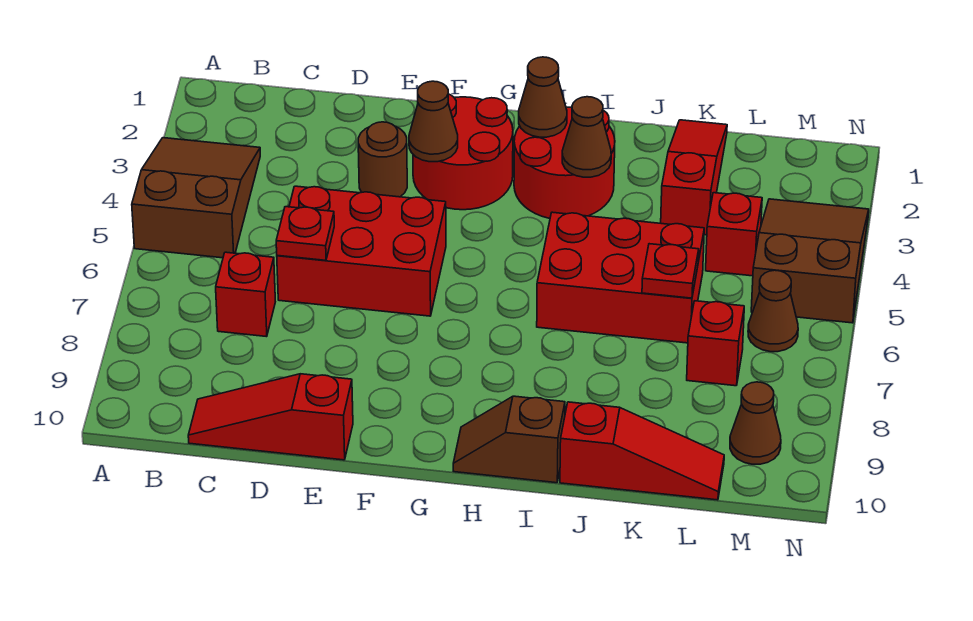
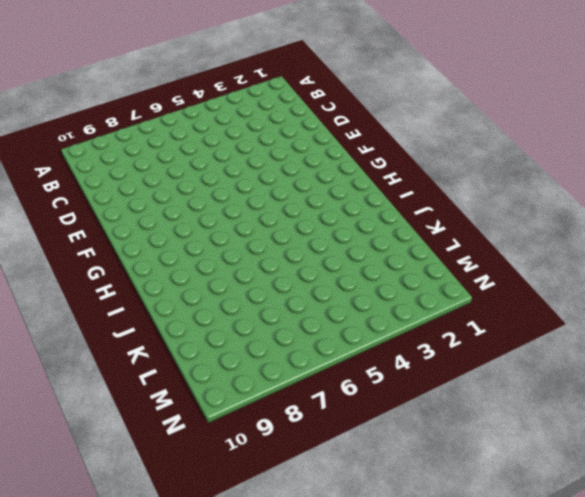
none -> brown slope A3:B5 level 1 top 5
none -> red brick C7 level 1
none -> red slope C10:E10 level 1 top E

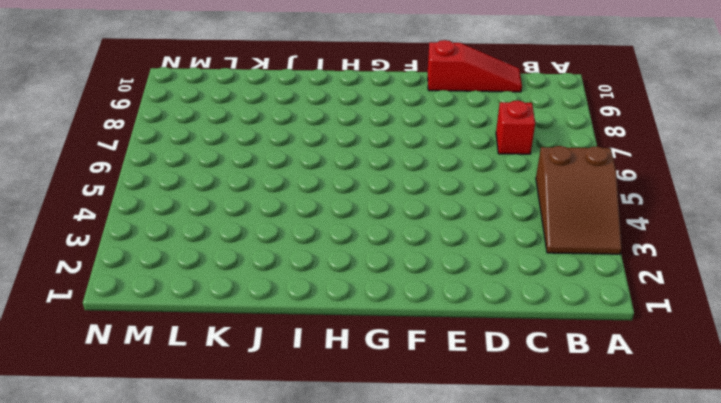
none -> red brick D5:F6 level 1
none -> brown round brick E3 level 1
none -> red round brick F2:G3 level 1

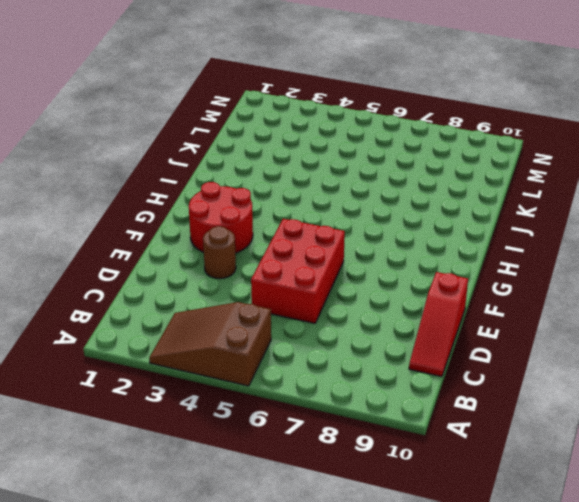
none -> red brick C7 level 1
none -> red round brick H2:I3 level 1
none -> brown slope H10:I10 level 1 top I

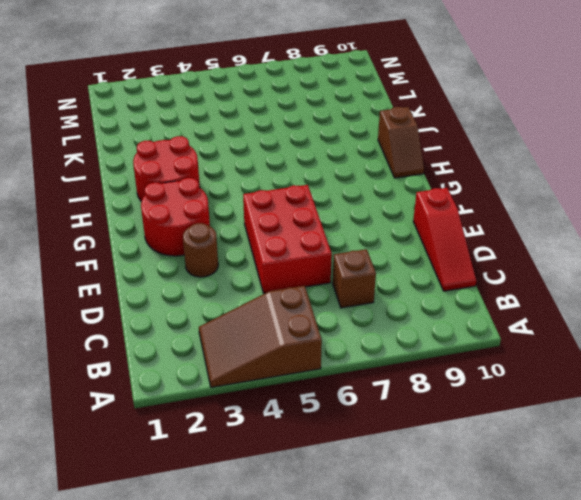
brown brick C7 level 1 -> red brick C7 level 1
none -> red brick I5:K6 level 1
none -> red slope J10:L10 level 1 top J
none -> red slope K1:K3 level 1 top 3

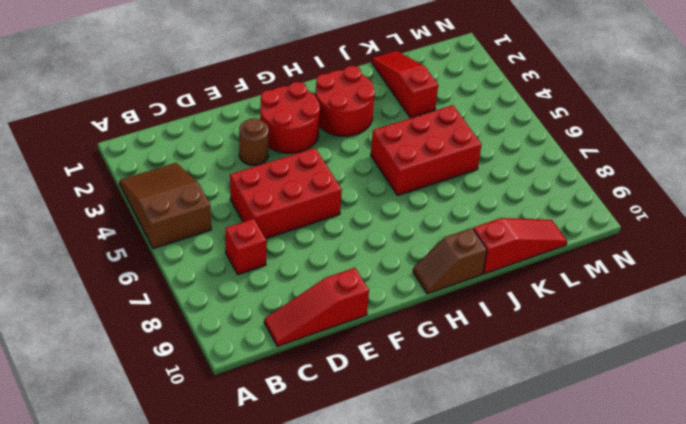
none -> red brick L4 level 1
none -> red brick L7 level 1
none -> brown slope M3:N5 level 1 top 5

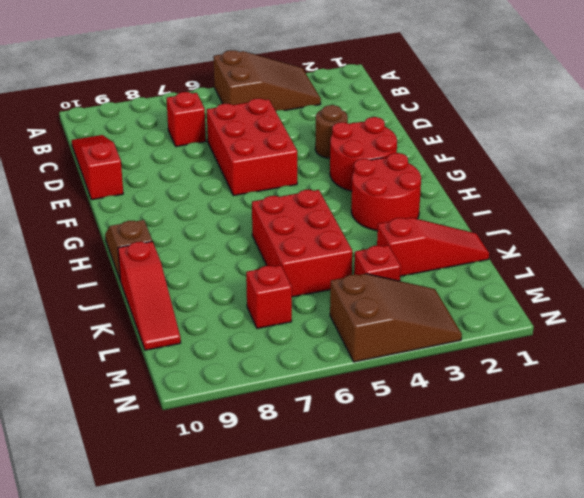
none -> brown cone M6 level 1
none -> brown cone M9 level 1
none -> red plate D6 level 2

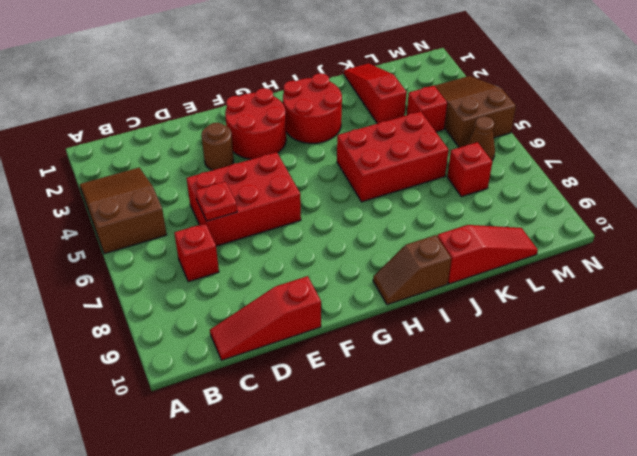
none -> brown cone M9 level 1
none -> brown cone F3 level 2
none -> brown cone H2 level 2

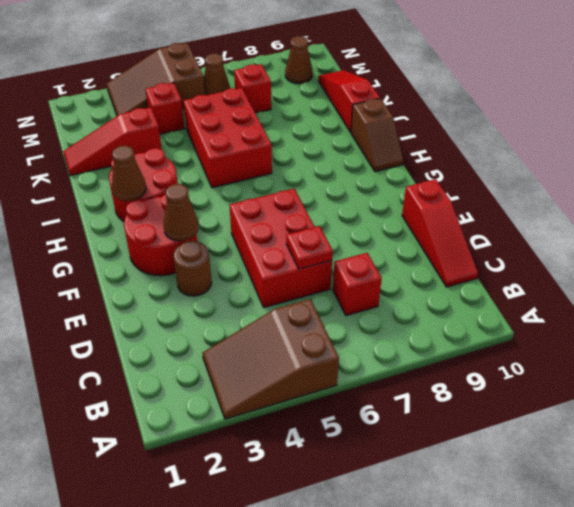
none -> brown cone I3 level 2
none -> red plate K6 level 2

